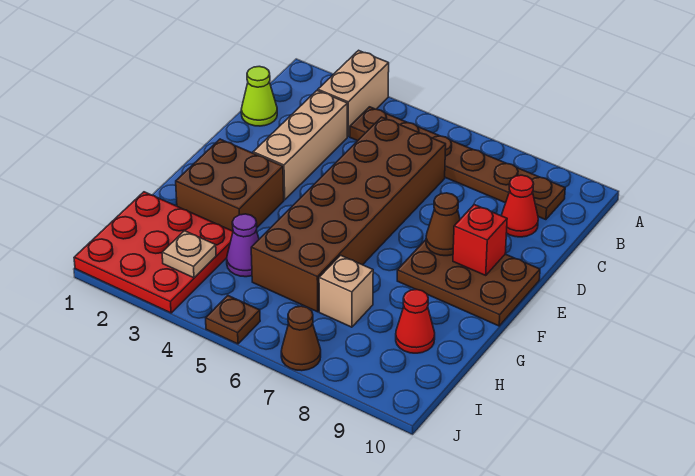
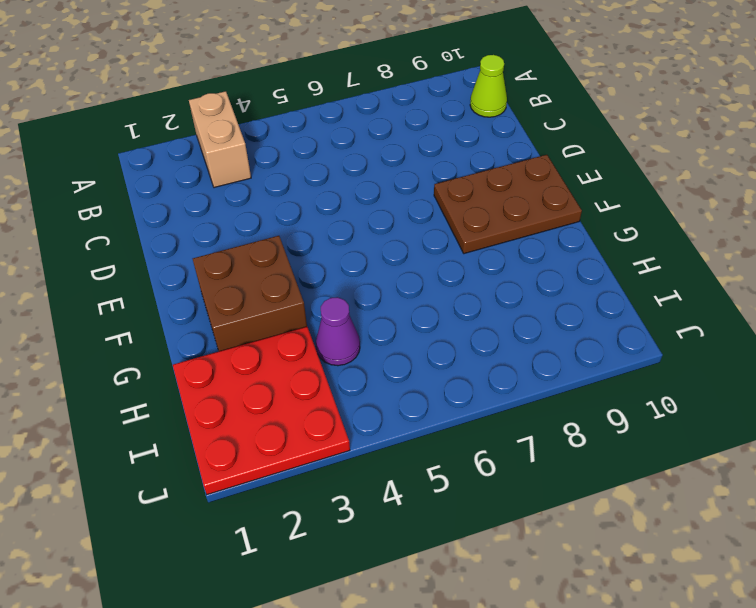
lime cone B10 level 1 -> lime cone C1 level 1
none -> brown plate B4:B9 level 1
none -> tan brick C3:E3 level 1
none -> brown brick C5:H6 level 1

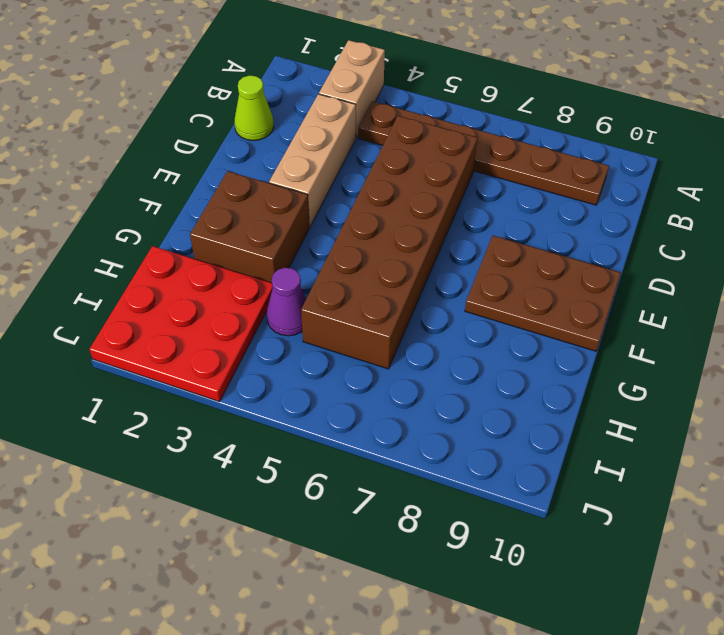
none -> red cone C9 level 1
none -> tan brick H7 level 1
none -> red cone H9 level 1

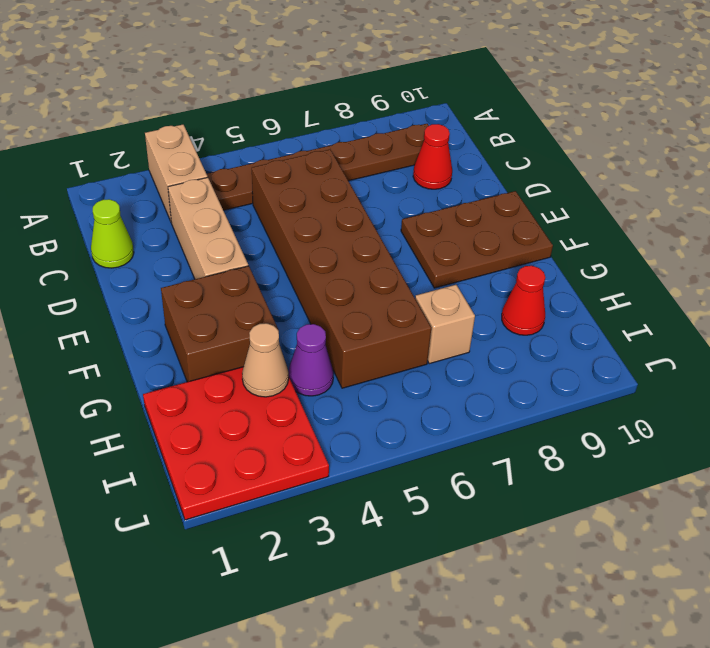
tan cone H3 level 2 -> none
none -> brown plate J5 level 1
none -> brown cone J7 level 1
none -> brown cone E8 level 2

